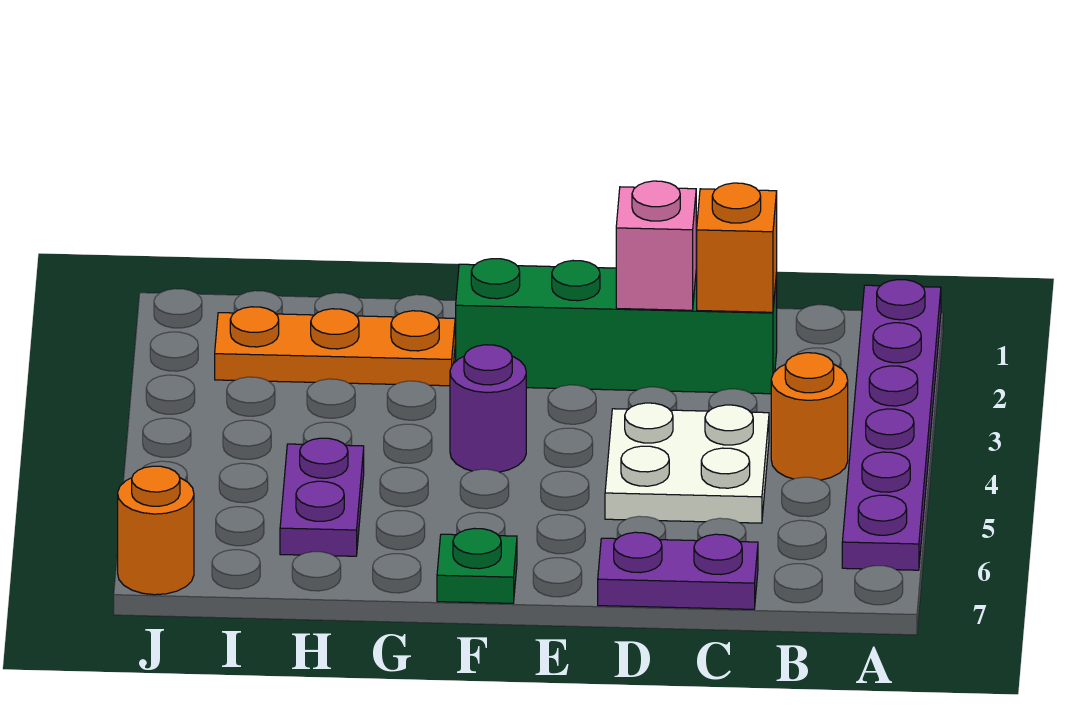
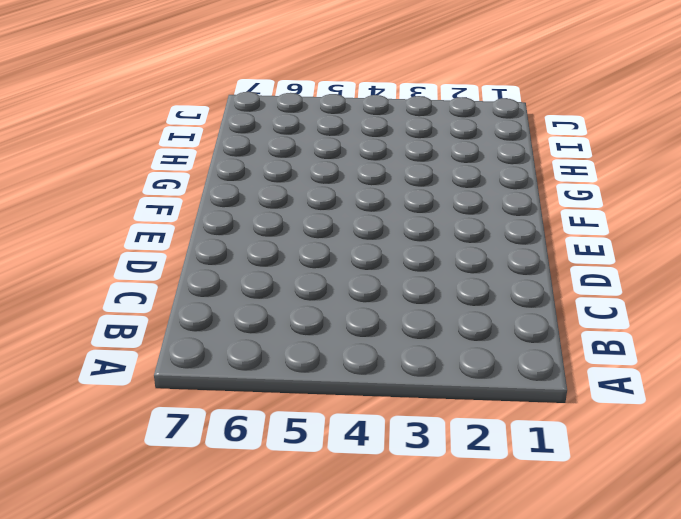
none -> purple plate A1:A6 level 1
none -> orange round brick B4 level 1
none -> green brick C2:F2 level 1

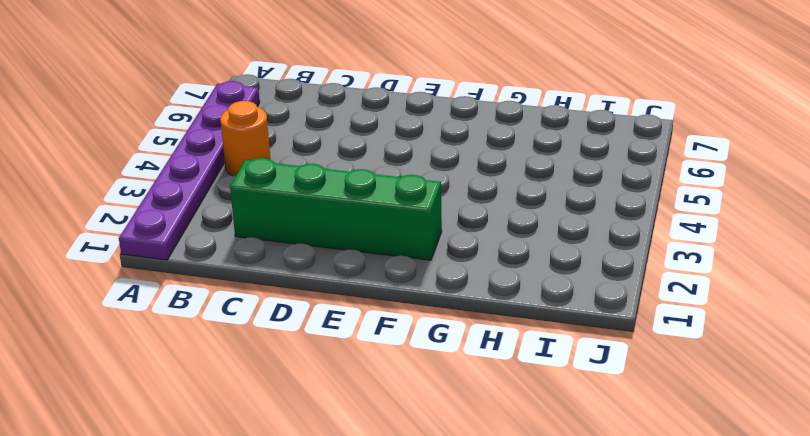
none -> white plate C4:D5 level 1
none -> purple plate C7:D7 level 1
none -> purple round brick F4 level 1

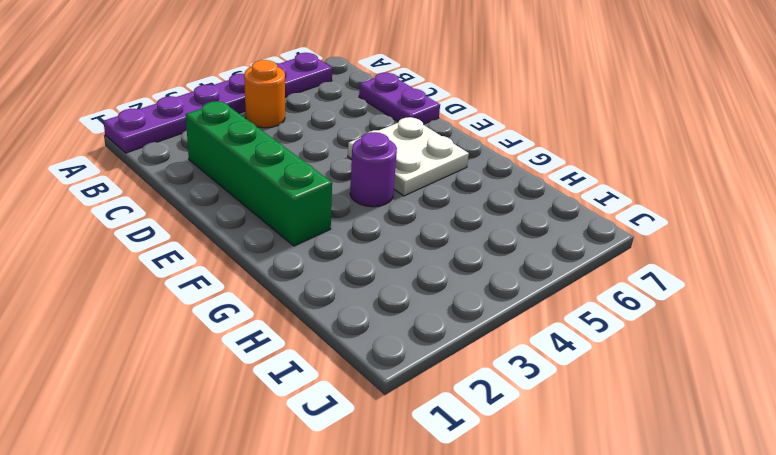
white plate E5:F6 level 1 -> white plate C4:D5 level 1
none -> green plate F7 level 1
none -> orange plate G2:I2 level 1
none -> purple plate H5:H6 level 1

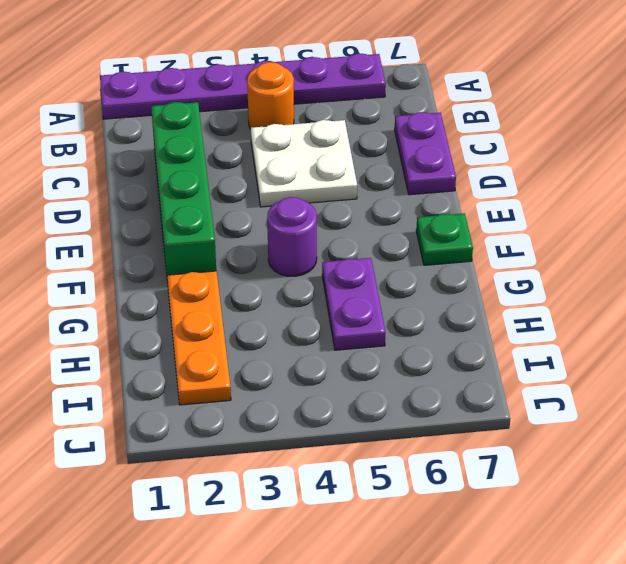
purple plate G5:H5 level 1 -> purple plate H5:H6 level 1
none -> orange round brick J7 level 1
none -> orange brick C2 level 2
none -> pink brick D2 level 2

